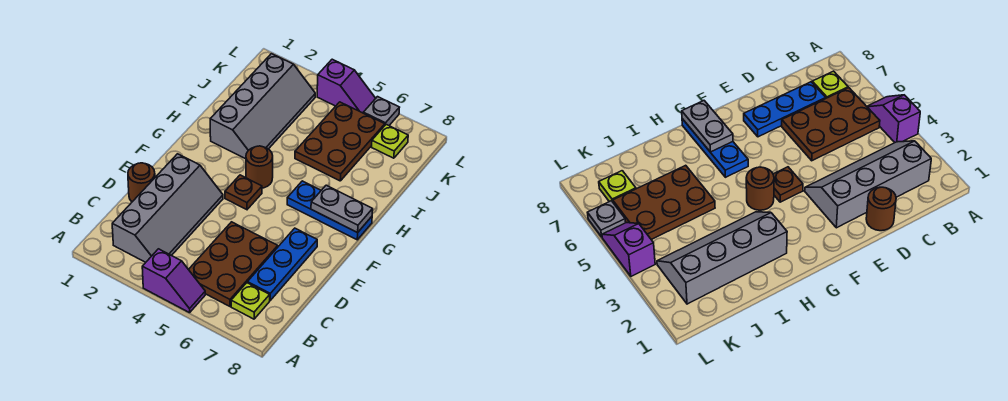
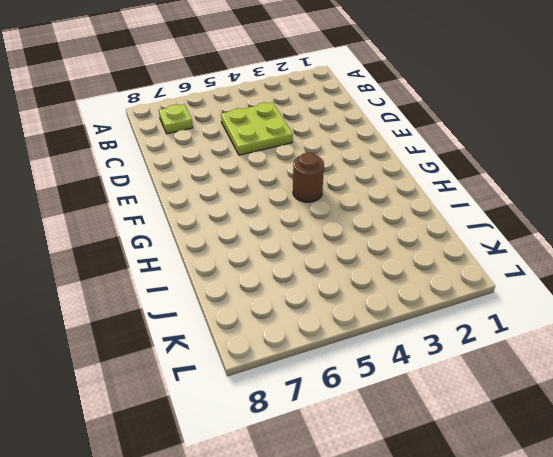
lime plate C4:D5 level 1 -> brown plate B5:D6 level 1
none -> purple slope A4:A5 level 1 top 4
none -> grey slope B2:E3 level 1 top 2
none -> blue plate C7:E7 level 1

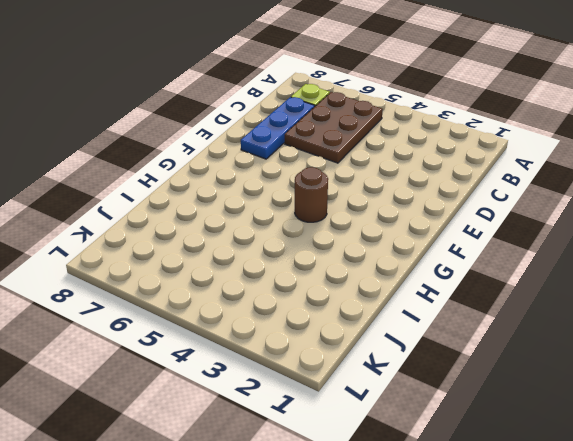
none -> purple slope A4:A5 level 1 top 4
none -> grey slope B2:E3 level 1 top 2
none -> brown round brick D1 level 1

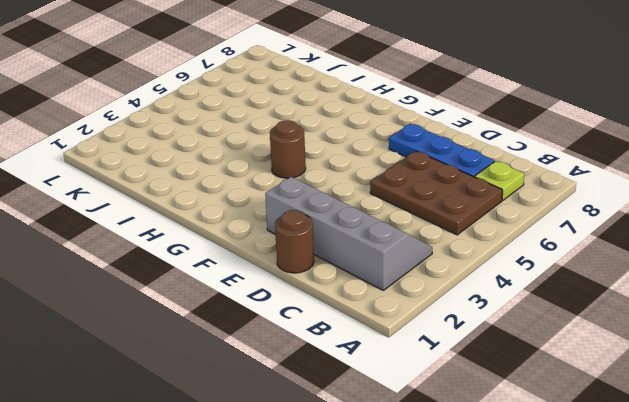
none -> purple slope A4:A5 level 1 top 4
none -> brown plate F4 level 1
none -> blue plate G6:G8 level 1

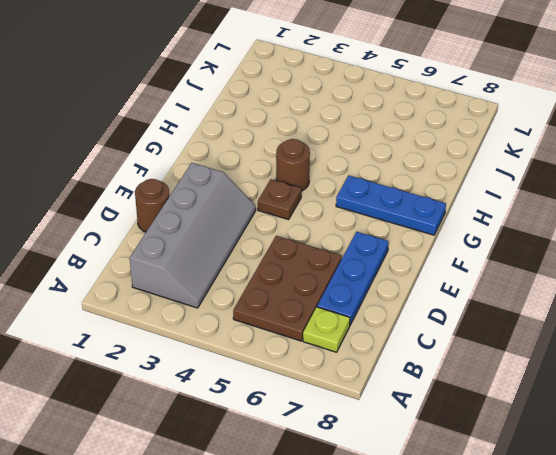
none -> purple slope A4:A5 level 1 top 4
none -> grey slope H2:K3 level 1 top 2
none -> brown plate I5:K6 level 1

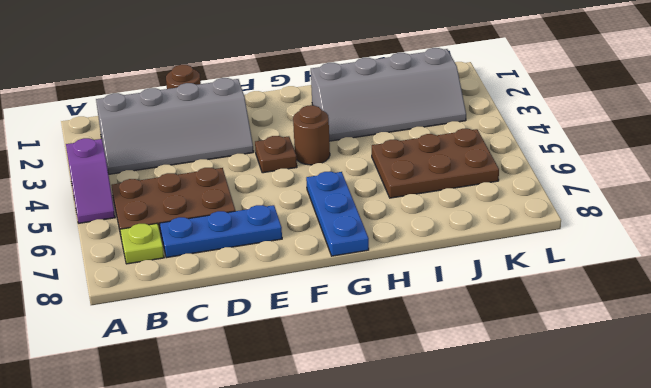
none -> lime plate K7 level 1
none -> purple slope L4:L5 level 1 top 4
none -> grey plate L6 level 1

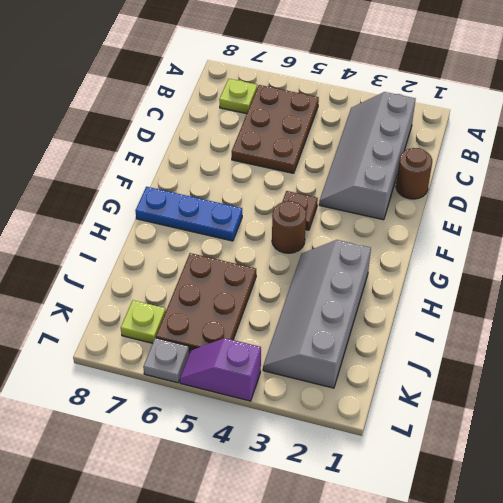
none -> purple slope A4:A5 level 1 top 4
none -> blue plate C7:E7 level 1
none -> grey plate G7:G8 level 2

